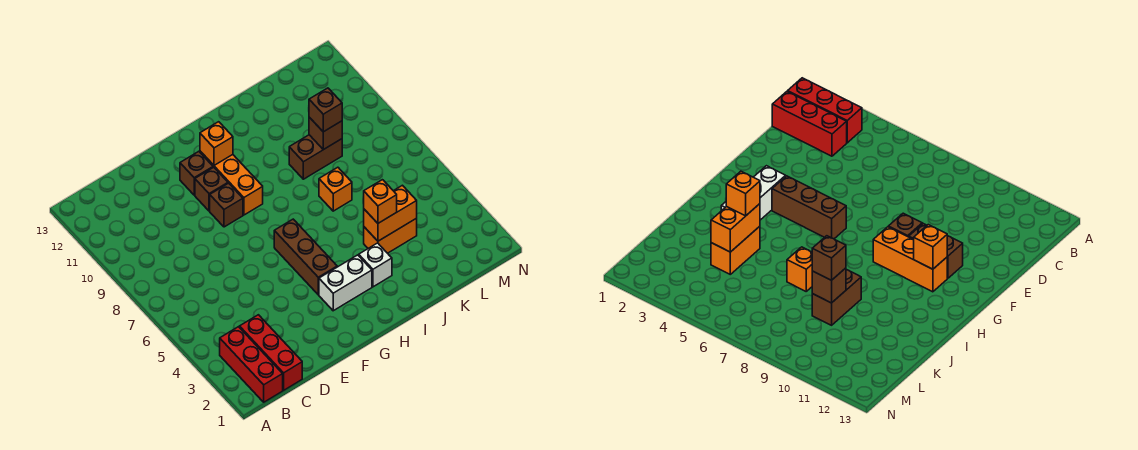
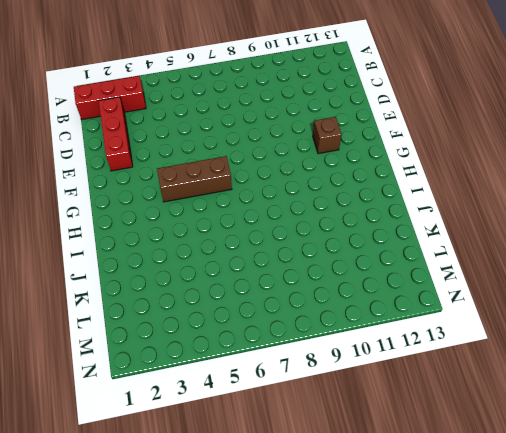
red brick C2:E2 level 1 -> red brick C1:C3 level 1
none -> brown brick F9 level 1
none -> brown brick F10 level 1
none -> white brick G3:H3 level 1

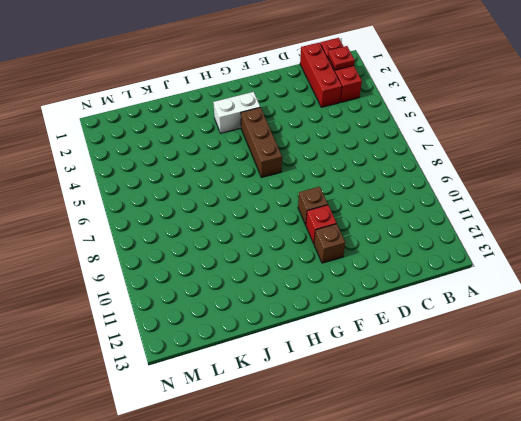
red plate B2 level 2 -> none
red brick F10 level 1 -> brown brick F10 level 1
none -> orange brick G9:G11 level 1
none -> white brick I3 level 1
none -> orange brick J4:K4 level 1

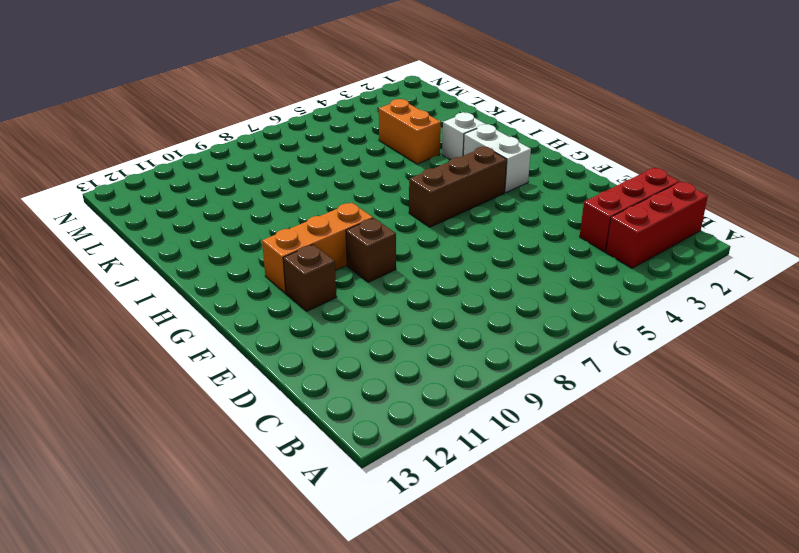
none -> brown brick F10 level 1
none -> orange brick J7 level 1
none -> brown brick J9:K9 level 1

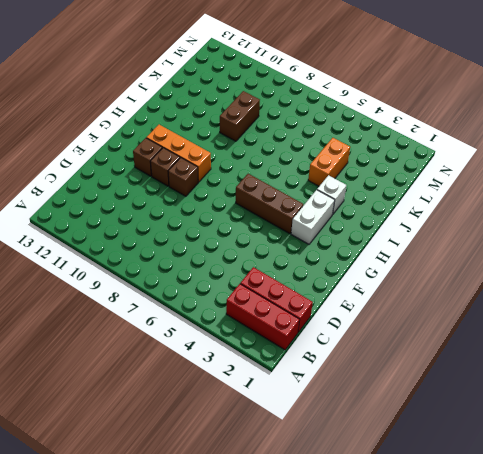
none -> orange brick J7 level 1
none -> orange brick G11 level 2
none -> orange brick J4:K4 level 2

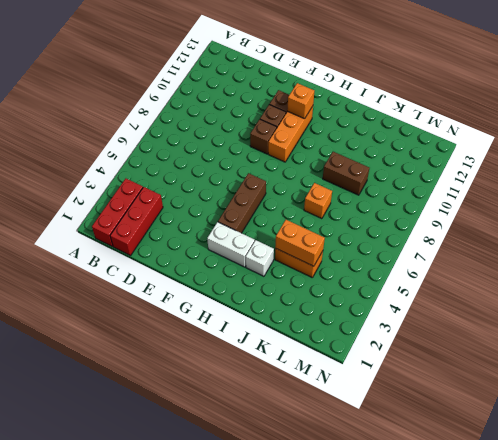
none -> brown brick K9 level 2
none -> orange brick J4 level 3
none -> brown brick K9 level 3

